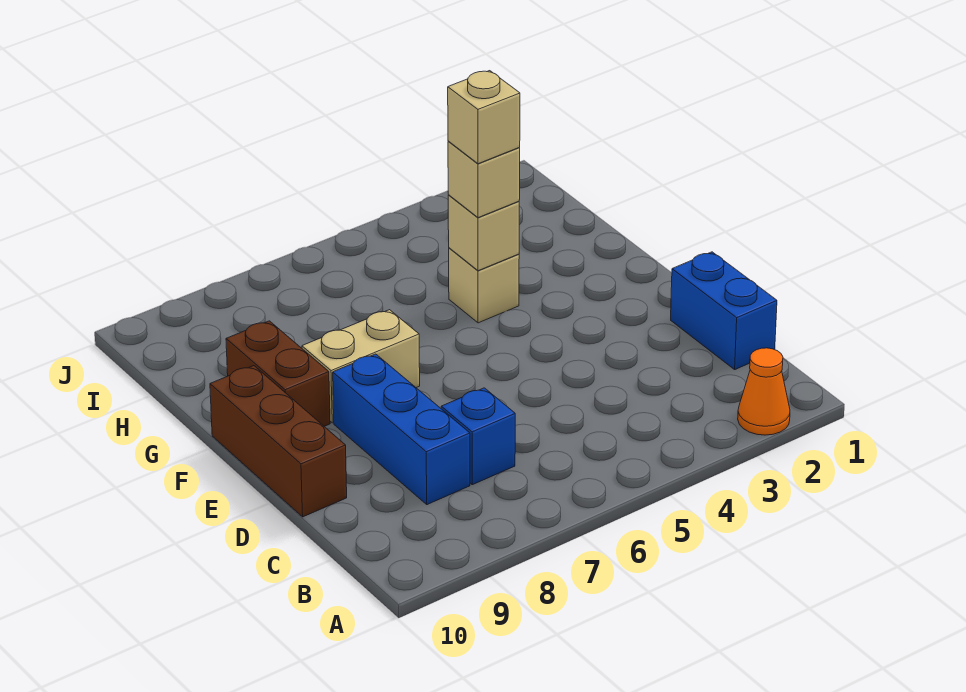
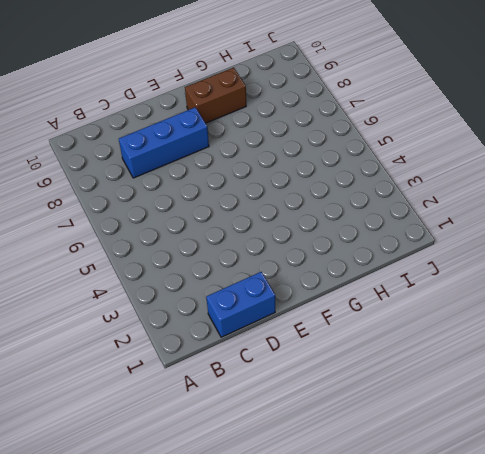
none -> orange cone A2 level 1
none -> blue brick C7 level 1

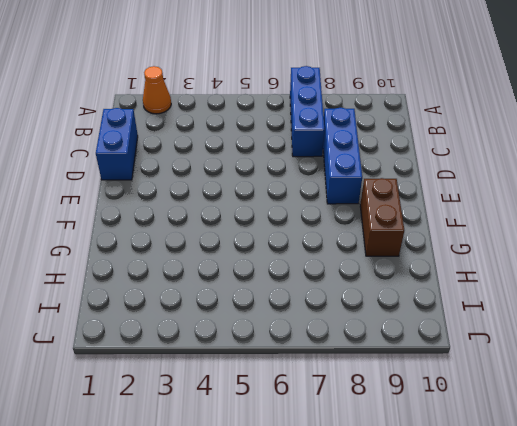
blue brick A7:C7 level 1 -> blue brick C7 level 1
none -> brown brick D10:F10 level 1
none -> tan brick F7:F8 level 1

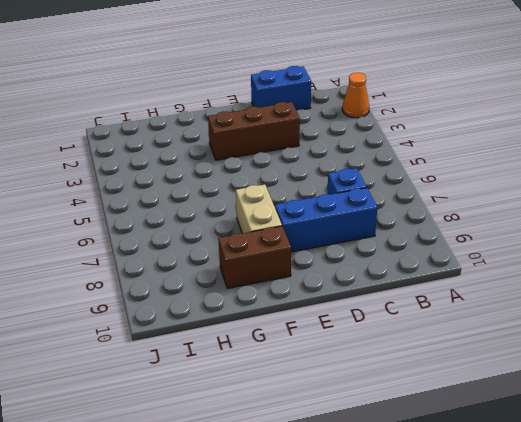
brown brick D3:F3 level 1 -> brown brick D10:F10 level 1
none -> tan brick G4 level 1
none -> tan brick G4 level 2

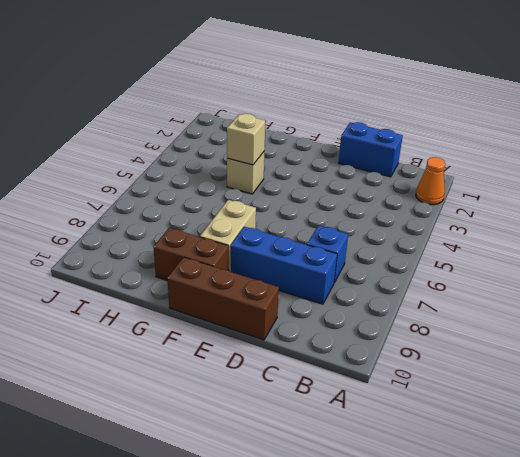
none -> tan brick G4 level 3
none -> tan brick G4 level 4

